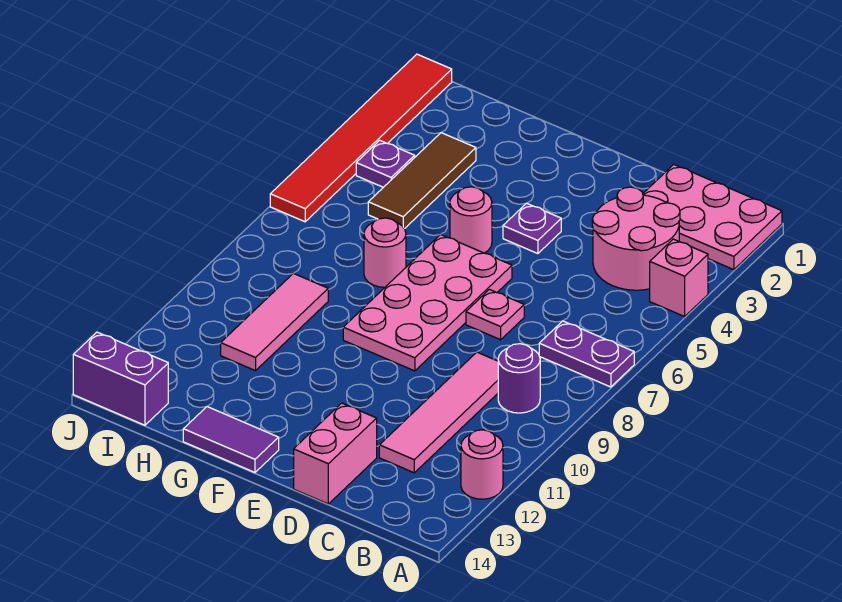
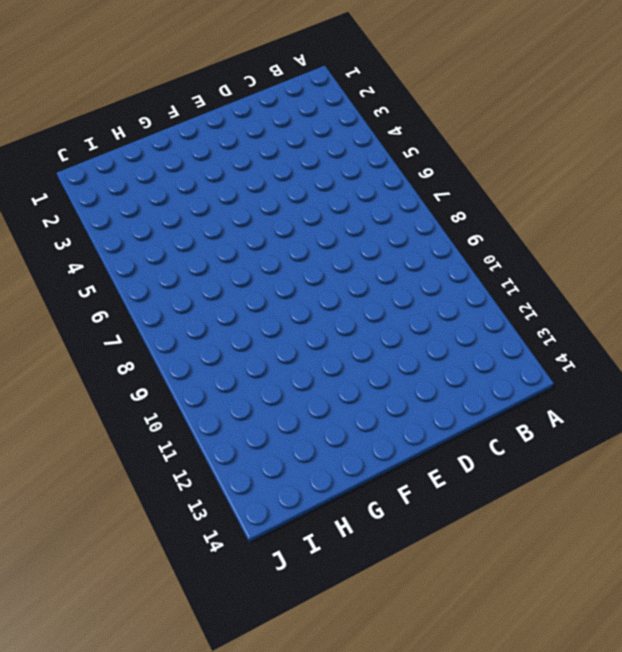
none -> pink plate A1:C2 level 1
none -> pink brick A4 level 1
none -> purple plate A7:B7 level 1

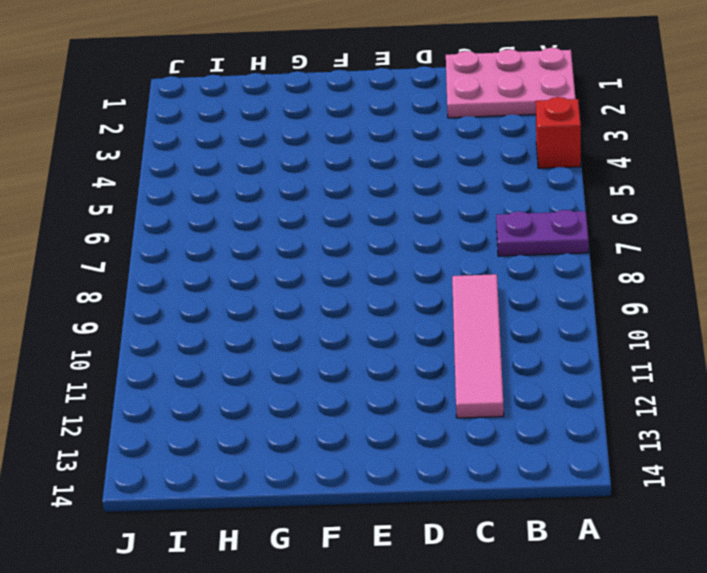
red brick A4 level 1 -> pink brick A4 level 1
none -> pink round brick A12 level 1
none -> pink round brick B3:C4 level 1
none -> purple round brick B9 level 1

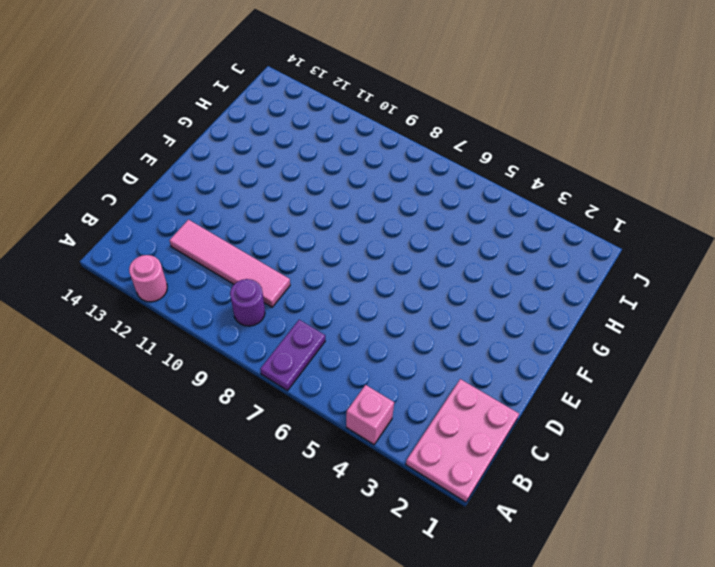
none -> pink round brick B3:C4 level 1
none -> pink plate D7 level 1
none -> pink brick D13:D14 level 1

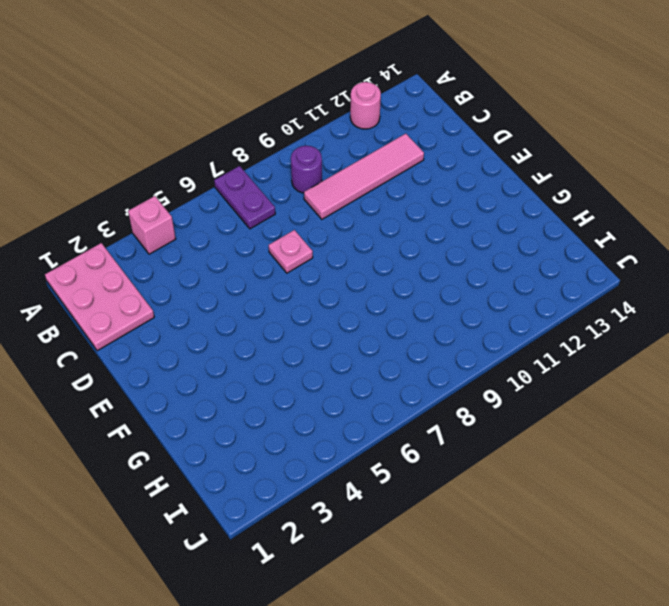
none -> pink round brick B3:C4 level 1
none -> pink brick D13:D14 level 1
none -> purple plate E4 level 1

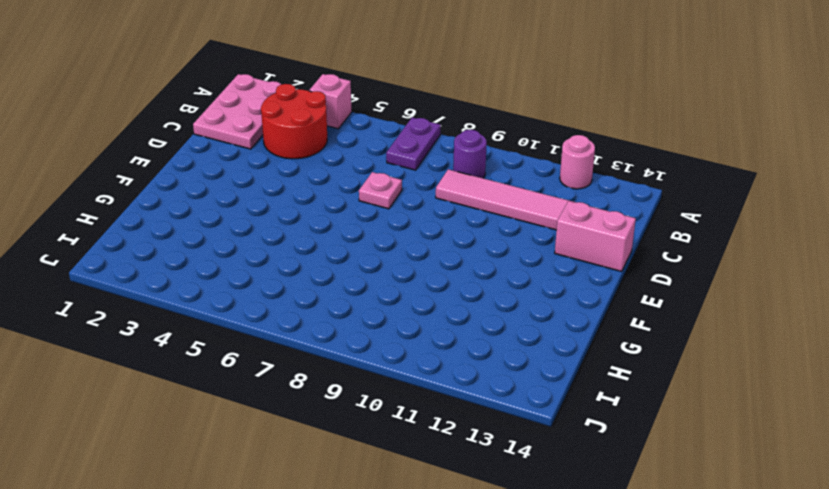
red round brick B3:C4 level 1 -> pink round brick B3:C4 level 1
none -> purple plate E4 level 1
none -> pink plate E6:F9 level 1
none -> pink round brick F5 level 1

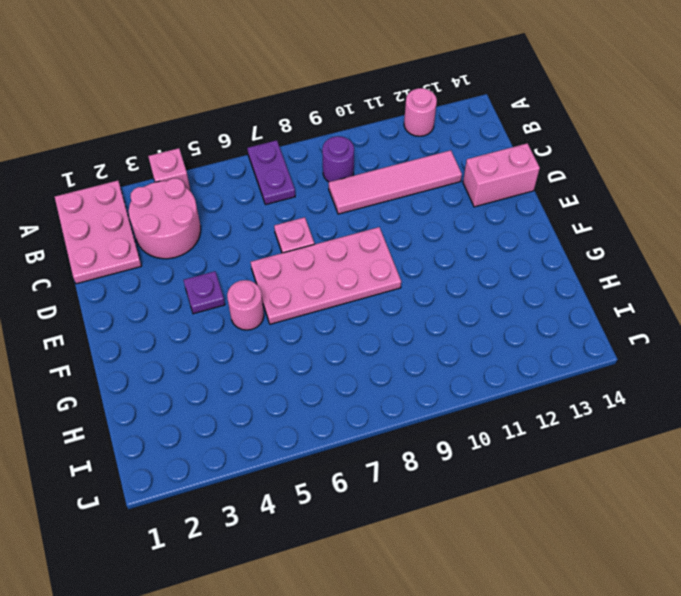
none -> purple tile F14:G14 level 1
none -> pink round brick G7 level 1
none -> brown tile H3:H5 level 1

